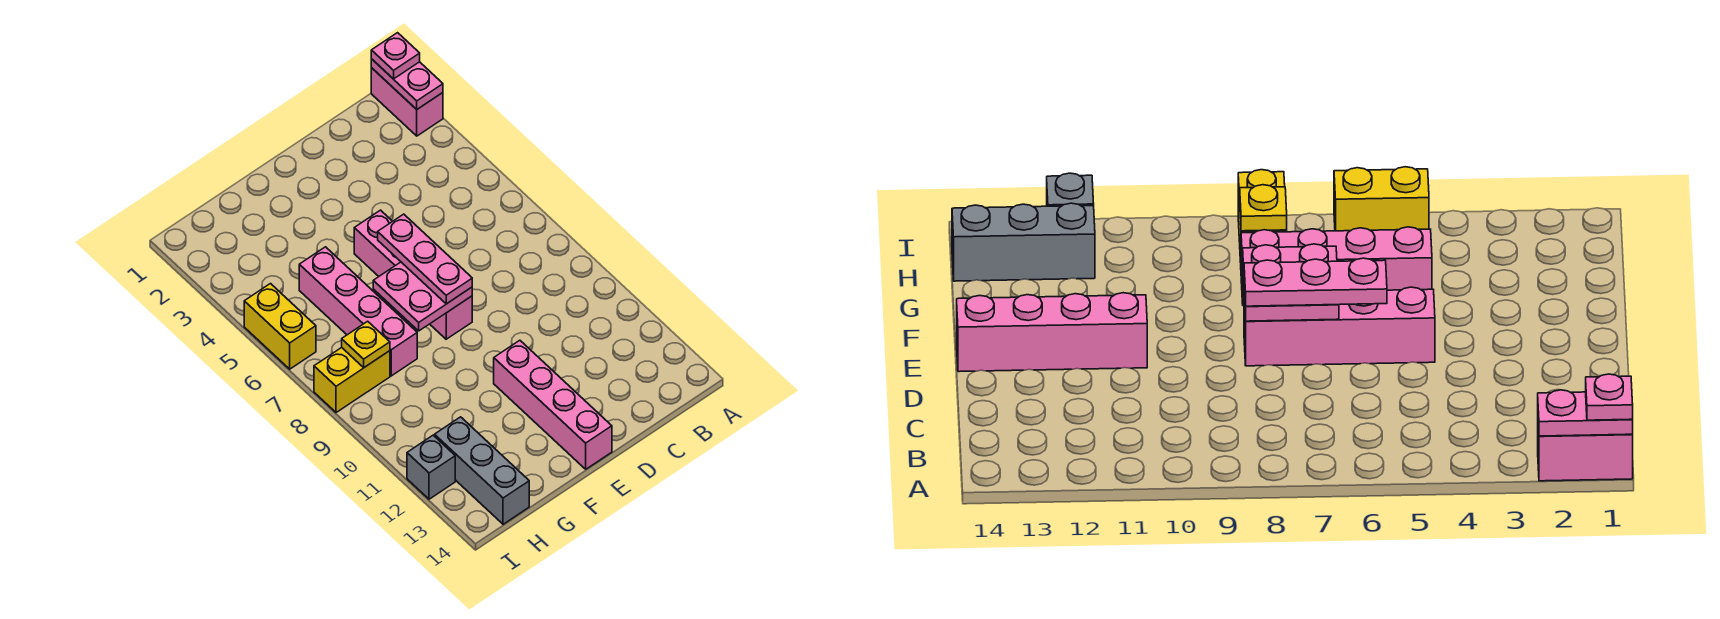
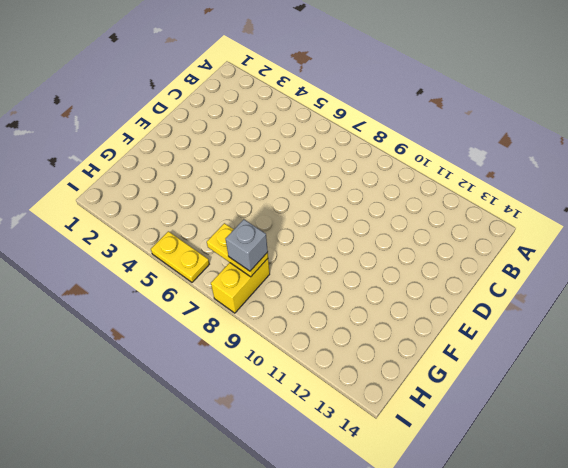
yellow plate H7:H8 level 2 -> yellow plate H8 level 2
grey brick H8 level 3 -> grey brick I12 level 1
yellow plate I5:I6 level 1 -> yellow brick I5:I6 level 1
none -> pink brick A1:A2 level 1
none -> pink brick E5:E8 level 1
none -> pink brick E11:E14 level 1

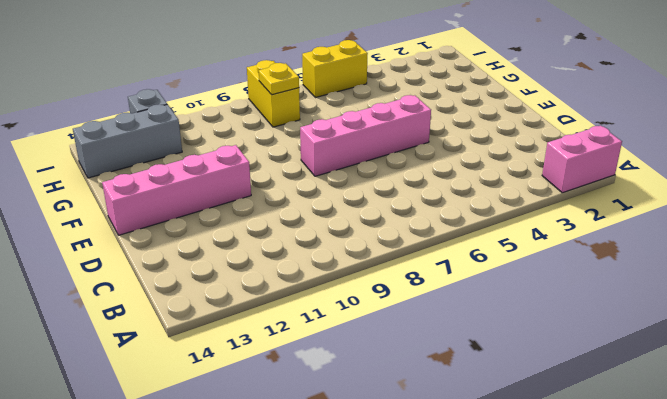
none -> pink brick G5:G8 level 1
none -> pink plate A1:A2 level 2
none -> pink plate E7:F8 level 2

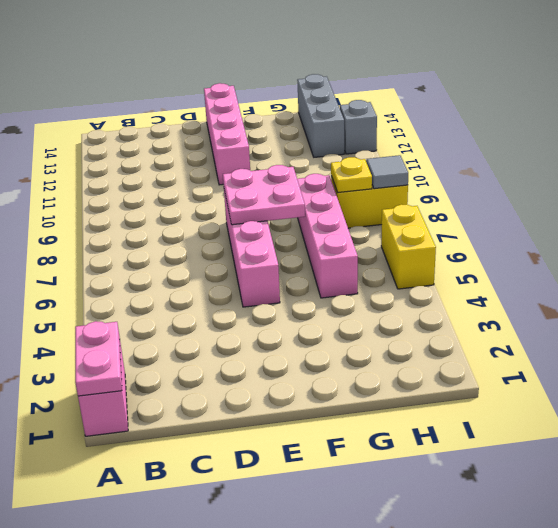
grey tile I8 level 2 -> none
none -> pink plate A1 level 3
none -> pink plate E6:E8 level 3

